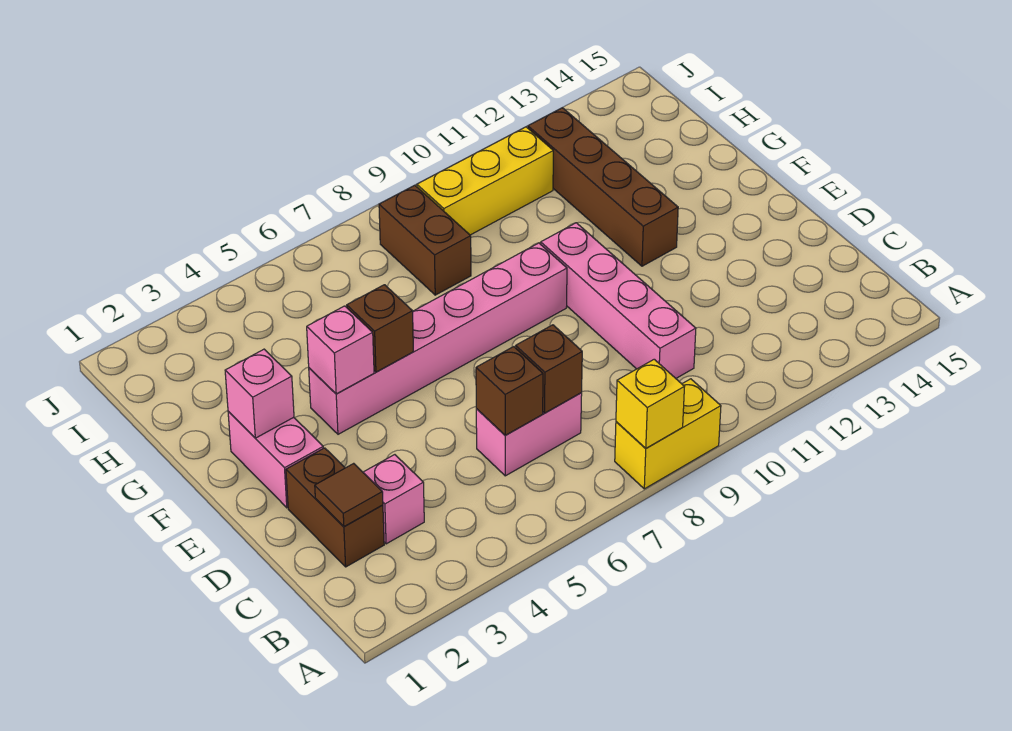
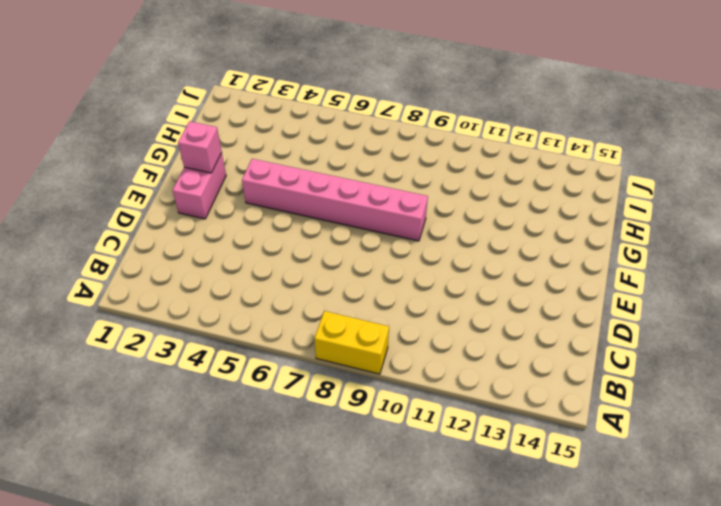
none -> brown brick C2:D2 level 1
none -> pink brick C3 level 1
none -> pink brick C6:C7 level 1

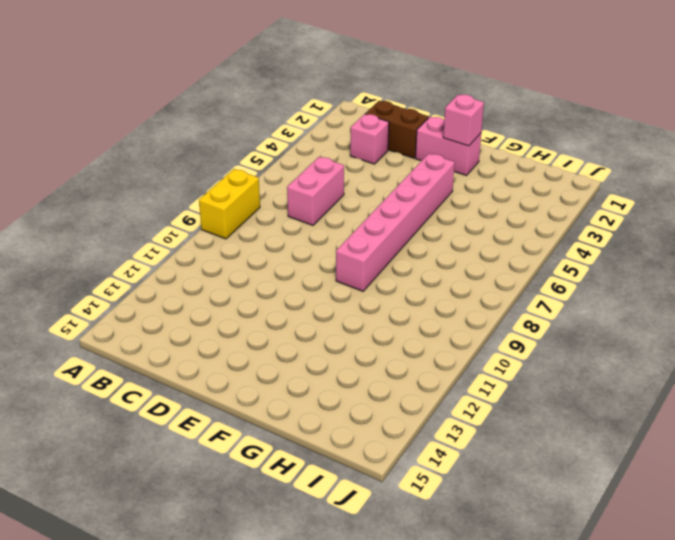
none -> pink brick C10:F10 level 1
none -> brown brick F12:I12 level 1
none -> brown brick H8:I8 level 1

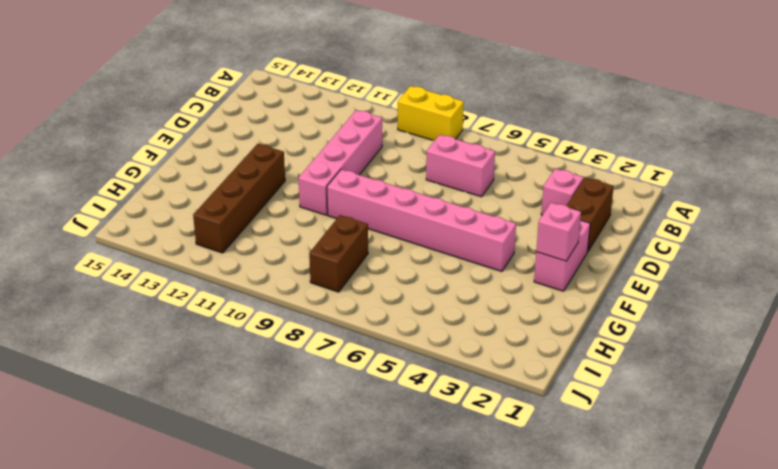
none -> yellow brick I9:I11 level 1
none -> yellow brick A8 level 2
none -> brown tile C2 level 2

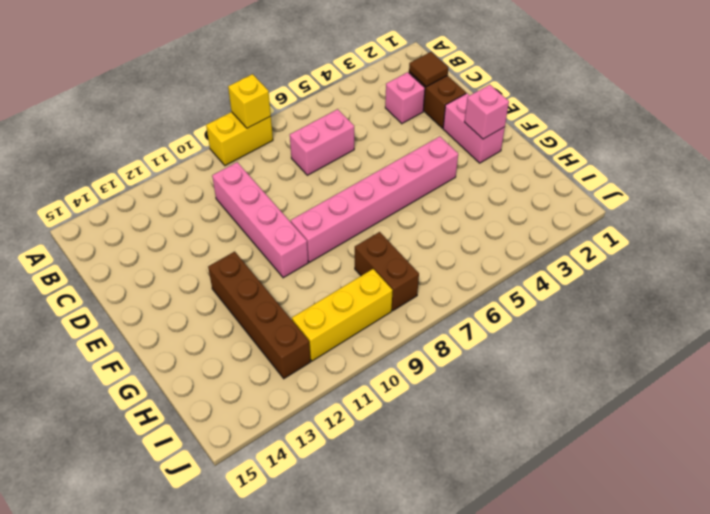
none -> brown brick C6 level 2
none -> brown brick C7 level 2
none -> pink brick F4 level 2

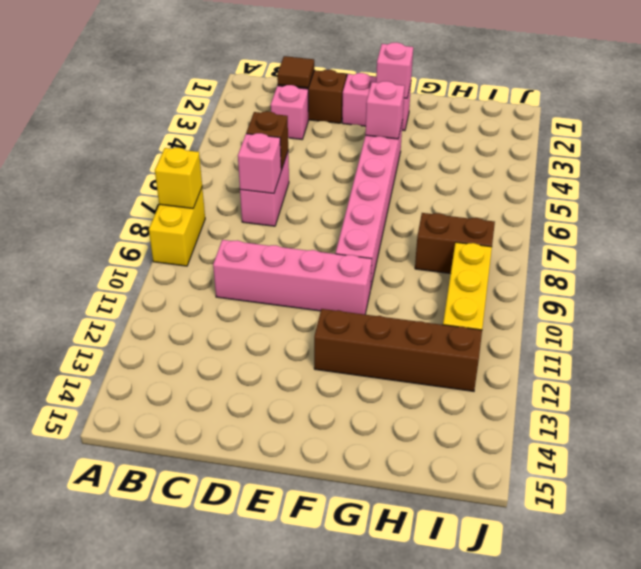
pink brick C7 level 2 -> brown brick C7 level 2
none -> brown brick F5 level 2

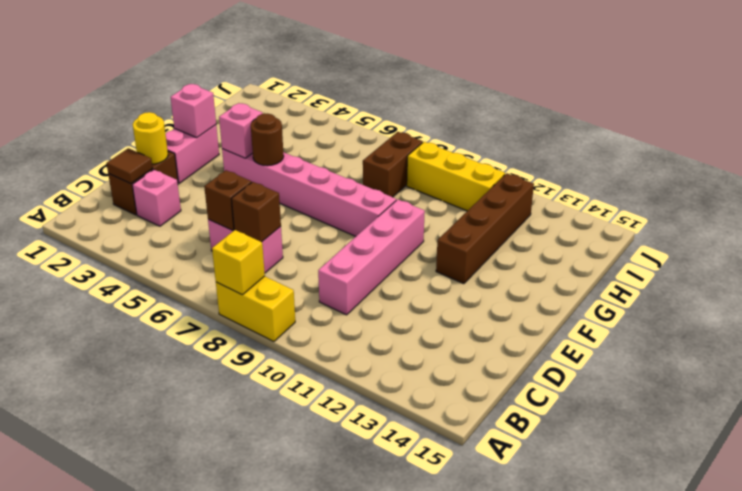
yellow round brick D2 level 2 -> none
brown round brick F5 level 2 -> brown brick F5 level 2

